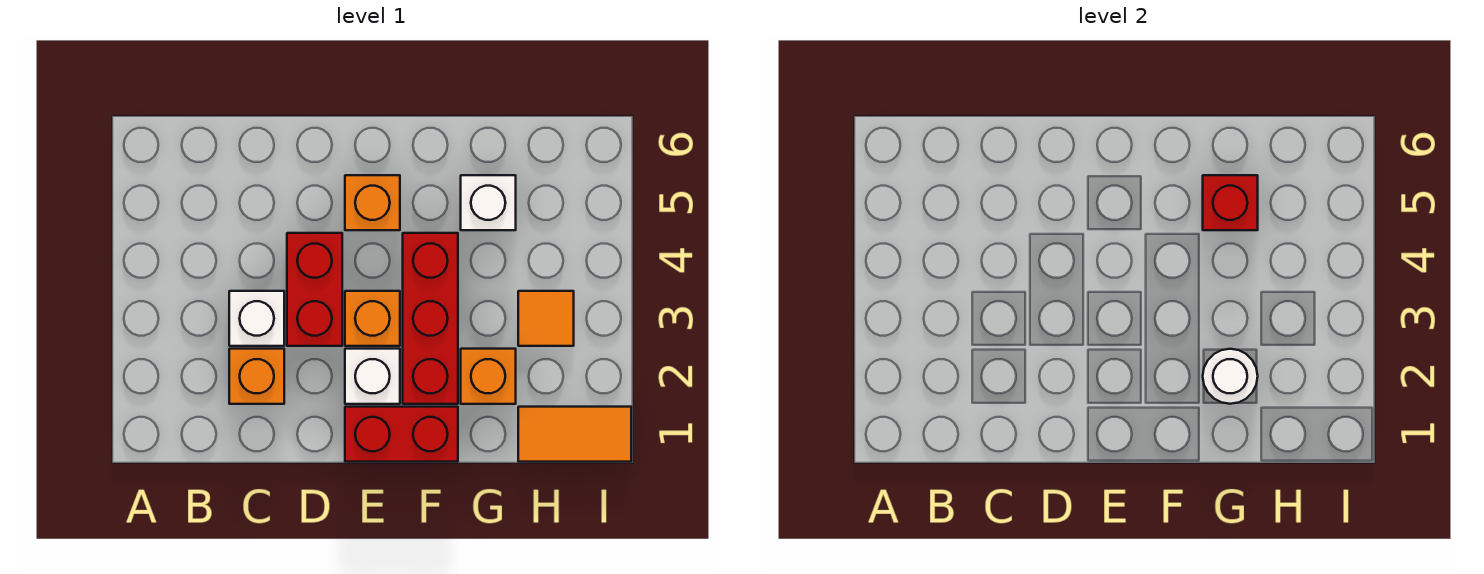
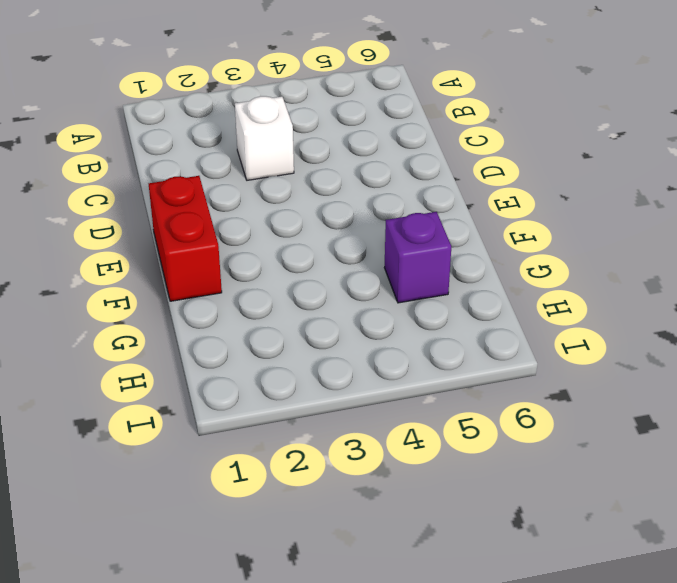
purple brick G5 level 1 -> white brick G5 level 1
none -> orange brick C2 level 1
none -> red brick D3:D4 level 1
none -> white brick E2 level 1

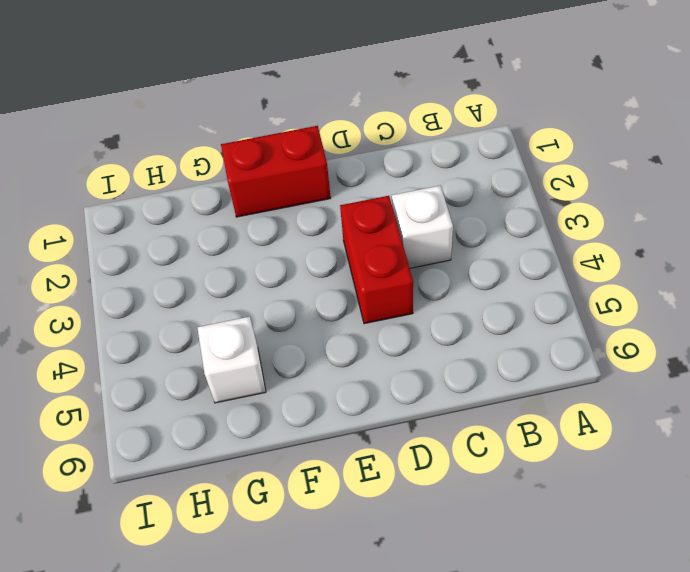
none -> orange brick C2 level 1
none -> white brick E2 level 1
none -> orange brick E3 level 1

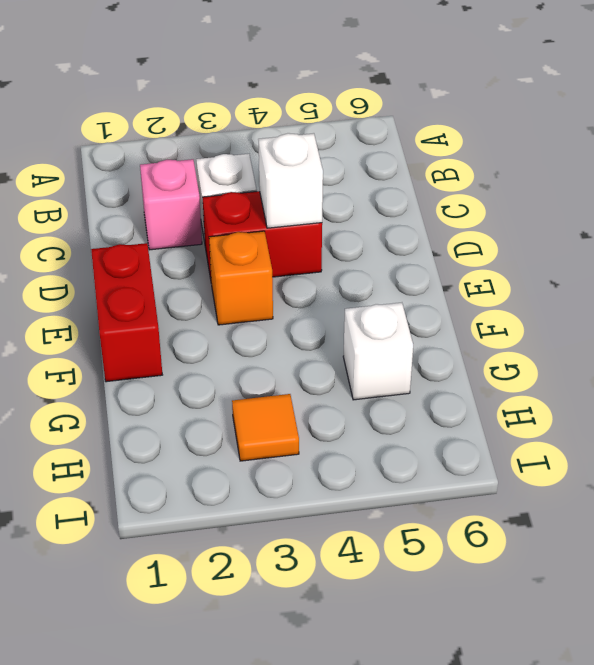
pink brick C2 level 1 -> orange brick C2 level 1
white brick D4 level 2 -> white brick E2 level 1
none -> orange brick E5 level 1
none -> red brick F2:F4 level 1
none -> orange brick G2 level 1

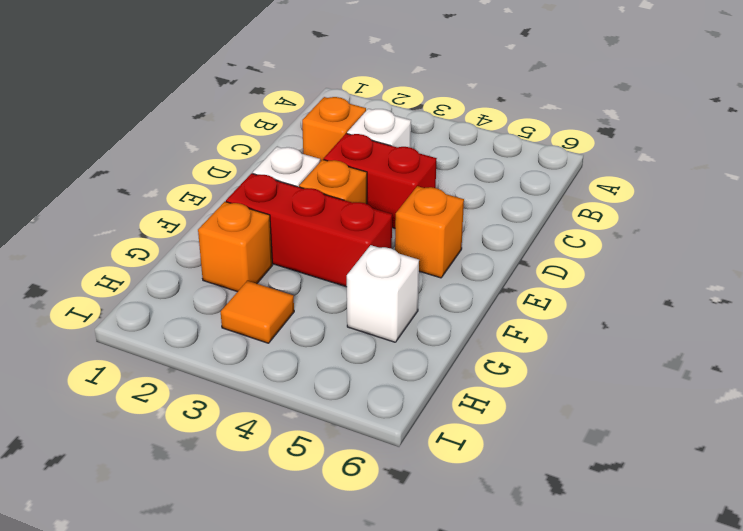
none -> red brick E1:F1 level 1
none -> orange tile H1:I1 level 1
none -> white round brick G2 level 2

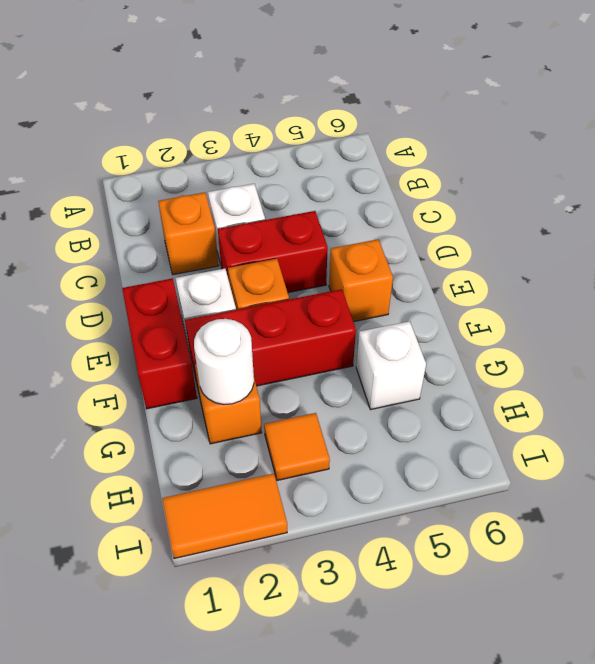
orange tile I1:I2 level 1 -> orange tile H1:I1 level 1
none -> red brick G5 level 2

